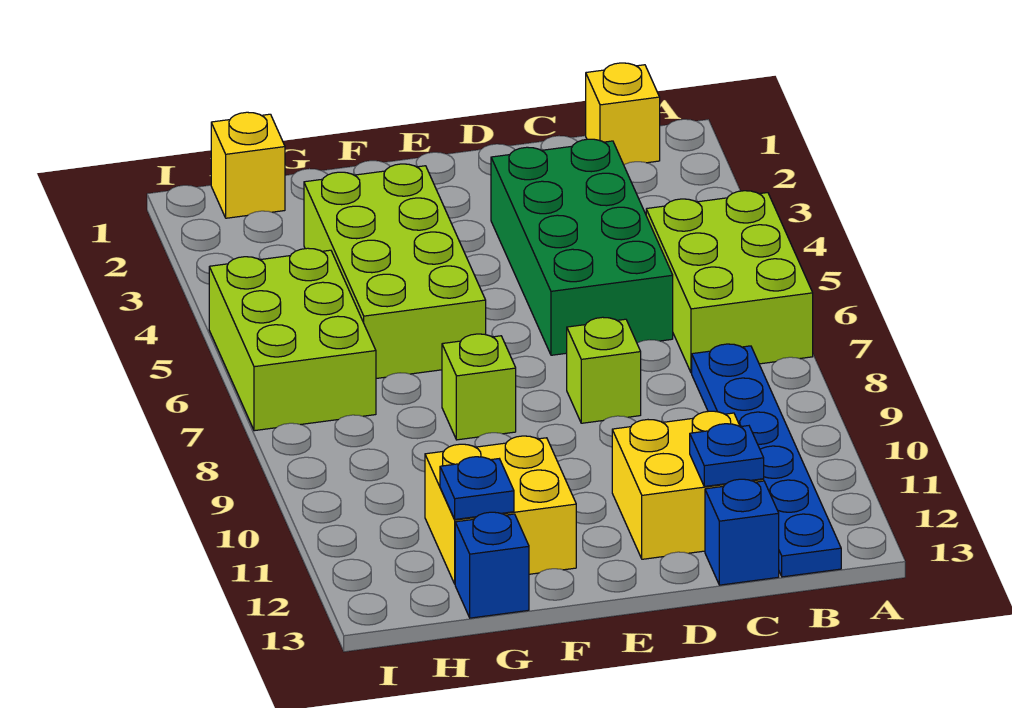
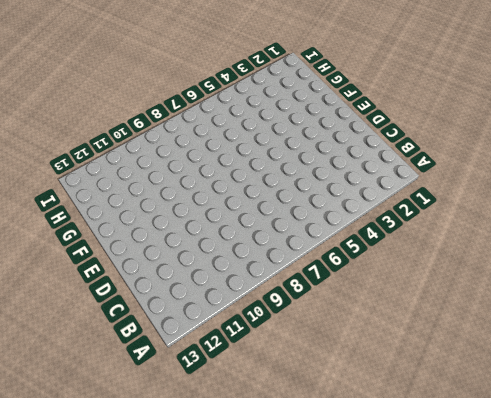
none -> lime brick A5:B7 level 1
none -> yellow brick B1 level 1
none -> blue plate B8:B13 level 1

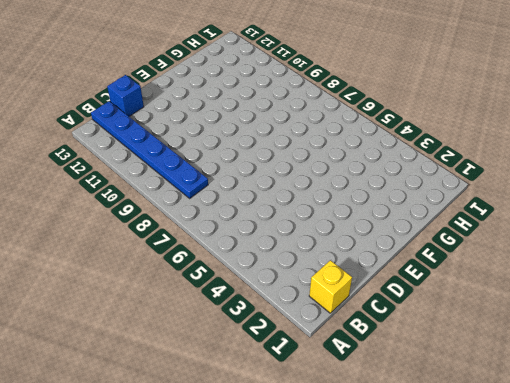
none -> lime brick A5:B7 level 1
none -> green brick C3:D6 level 1
none -> yellow brick C11:D12 level 1

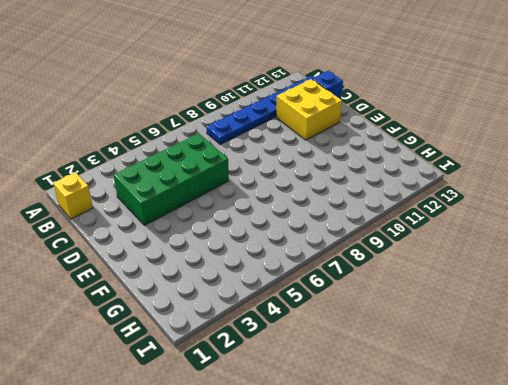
none -> lime brick A5:B7 level 1
none -> lime brick D8 level 1
none -> lime brick F3:G6 level 1

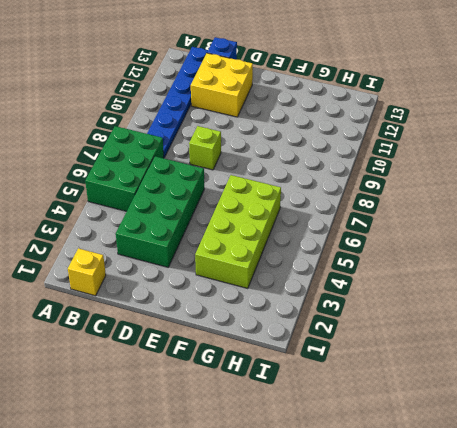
green brick A5:B7 level 1 -> lime brick A5:B7 level 1
none -> lime brick F8 level 1
none -> yellow brick F11:G12 level 1
none -> blue brick G13 level 1

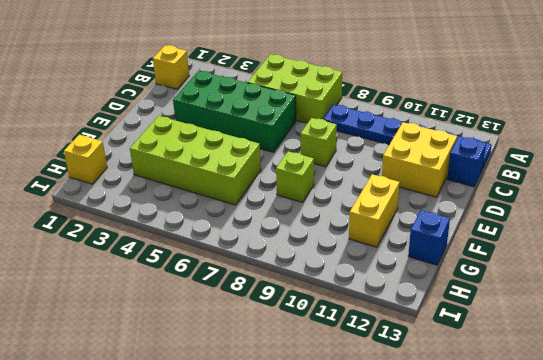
yellow brick F11:G11 level 1 -> yellow brick F11:G12 level 1
none -> lime brick H5:I7 level 1
none -> blue plate C12 level 2
none -> blue plate G12 level 2

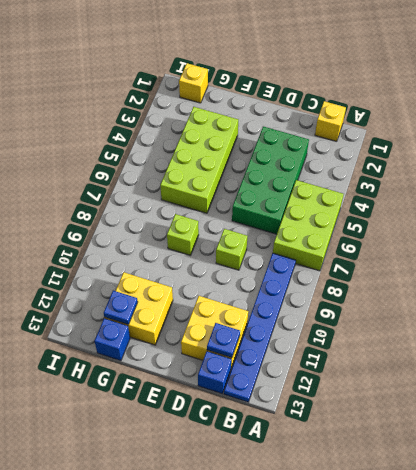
none -> lime brick H5:I7 level 1

